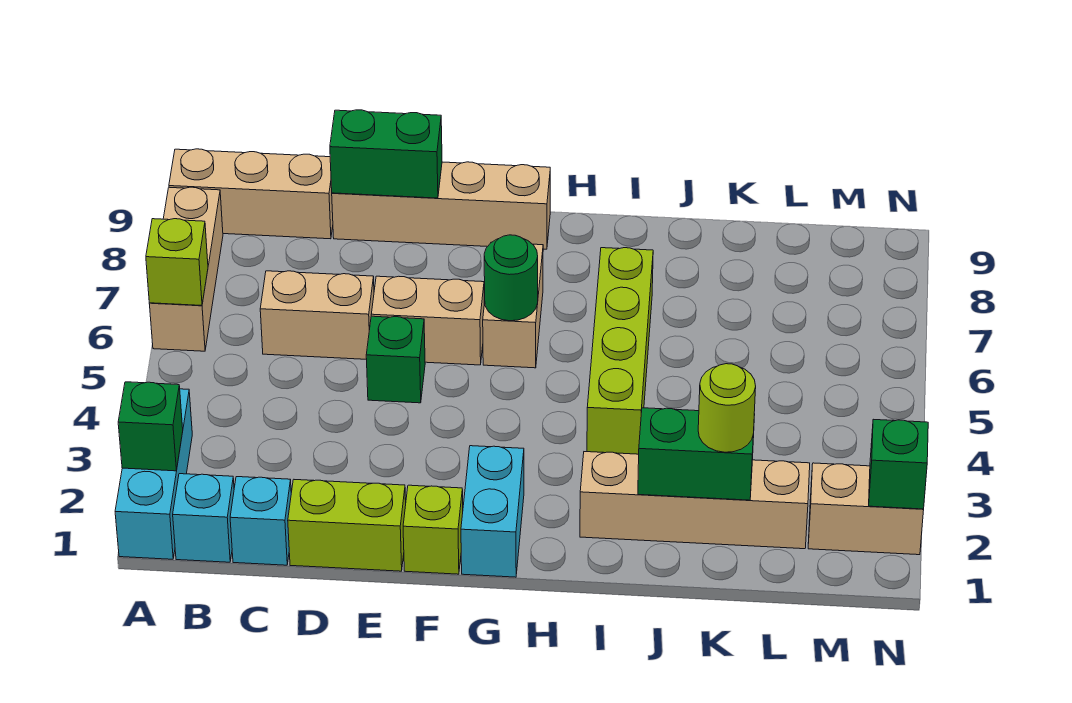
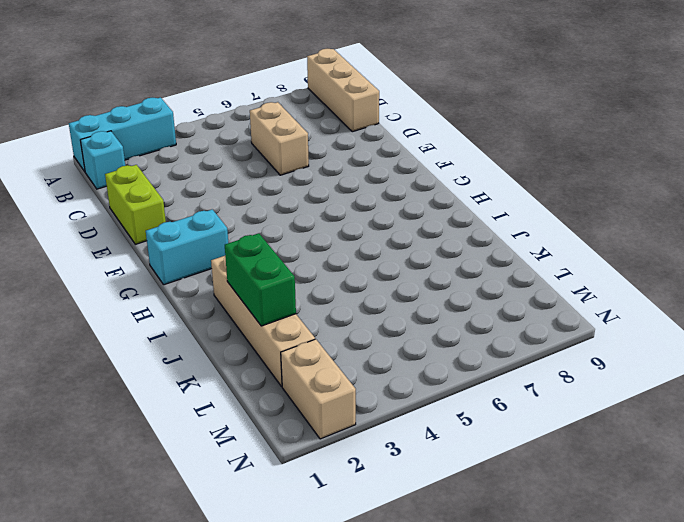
none -> tan brick A6:A8 level 1
none -> cyan brick C1 level 1
none -> tan brick D9:G9 level 1

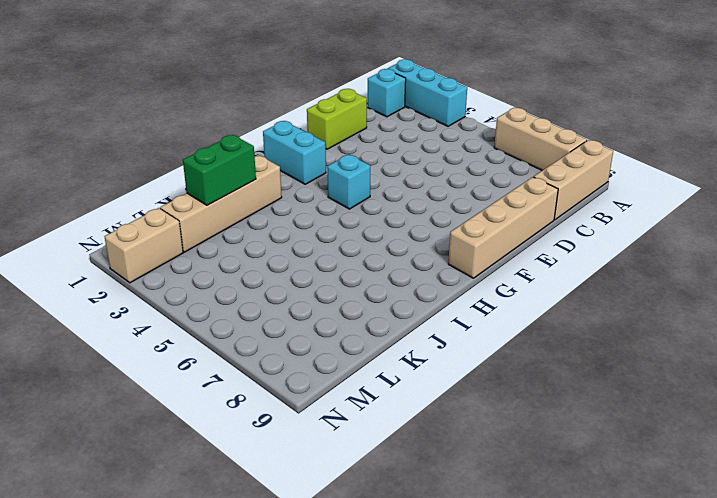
cyan brick G4 level 1 -> cyan brick C1 level 1
none -> tan brick C6:D6 level 1
none -> green brick E5 level 1
none -> tan brick E6:F6 level 1

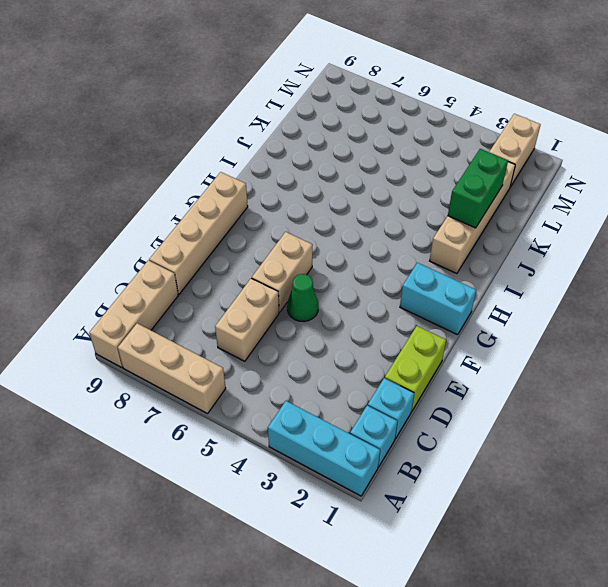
green cone E5 level 1 -> green brick E5 level 1
none -> lime brick F1 level 1
none -> tan brick G6:G7 level 1
none -> lime brick I4:I7 level 1

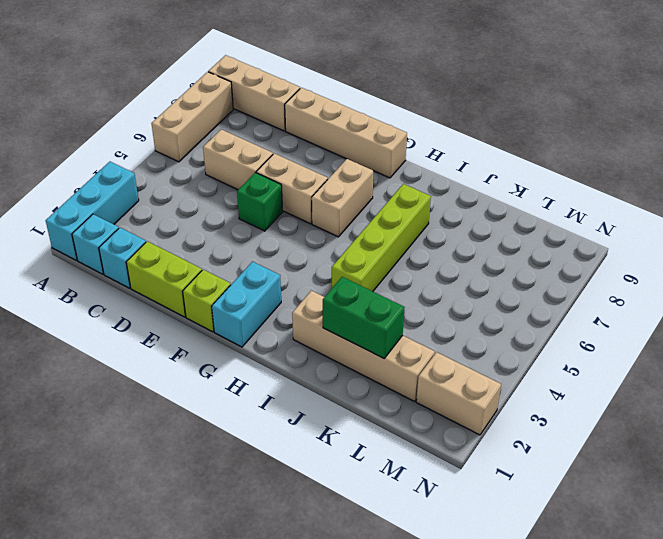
none -> green brick A2 level 2
none -> lime brick A6 level 2
none -> green brick D9:E9 level 2

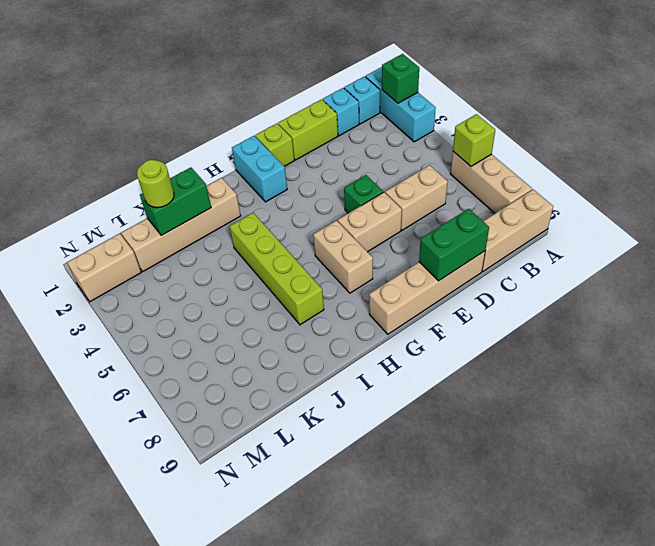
none -> green round brick G6 level 2
none -> green brick N2 level 2

